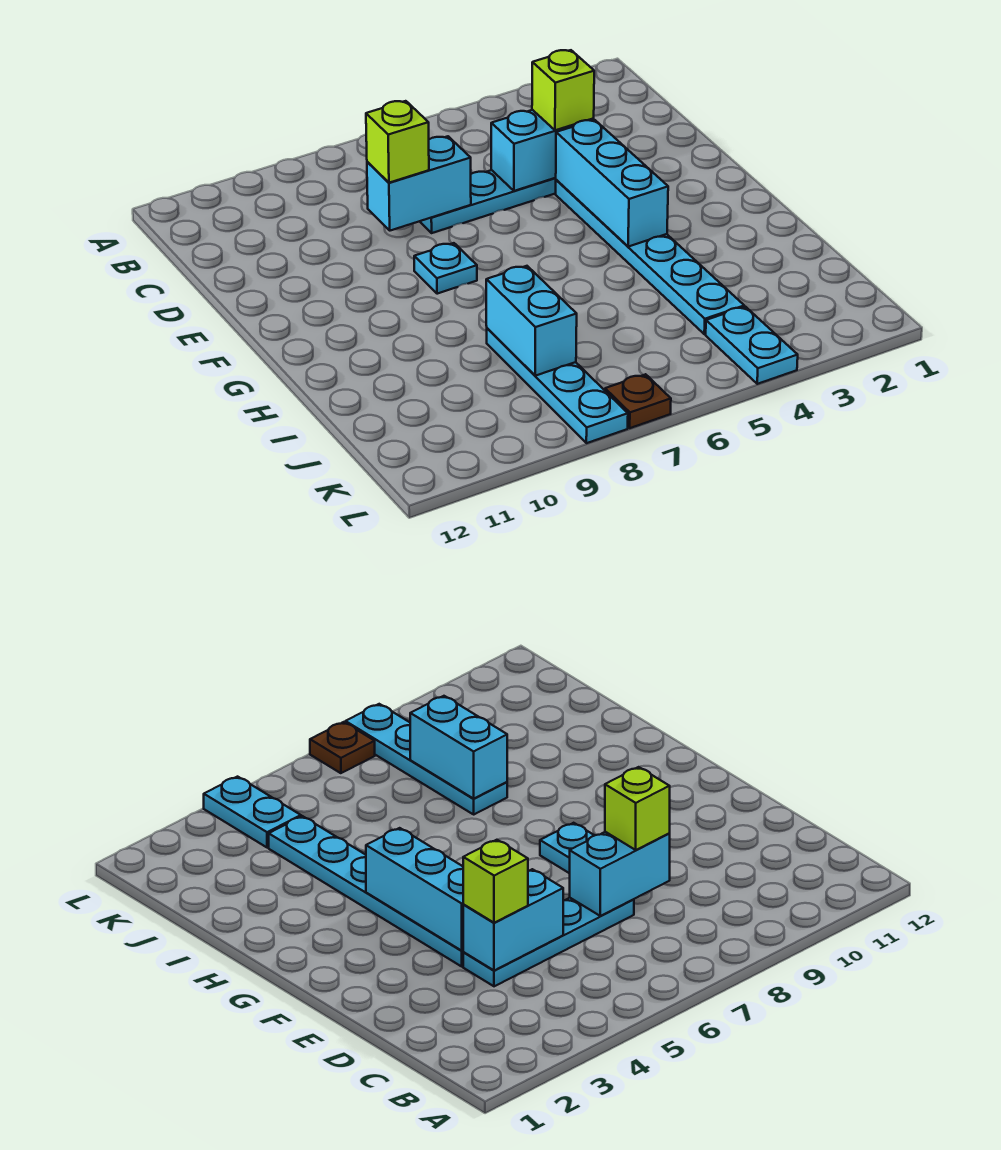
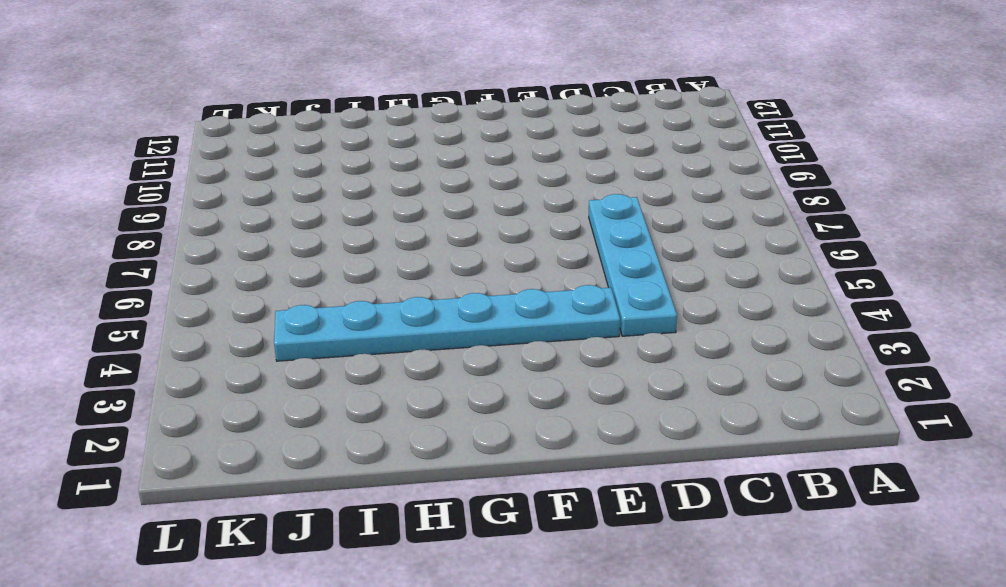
none -> cyan plate F8 level 1
none -> cyan plate I8:L8 level 1
none -> cyan plate K4:L4 level 1

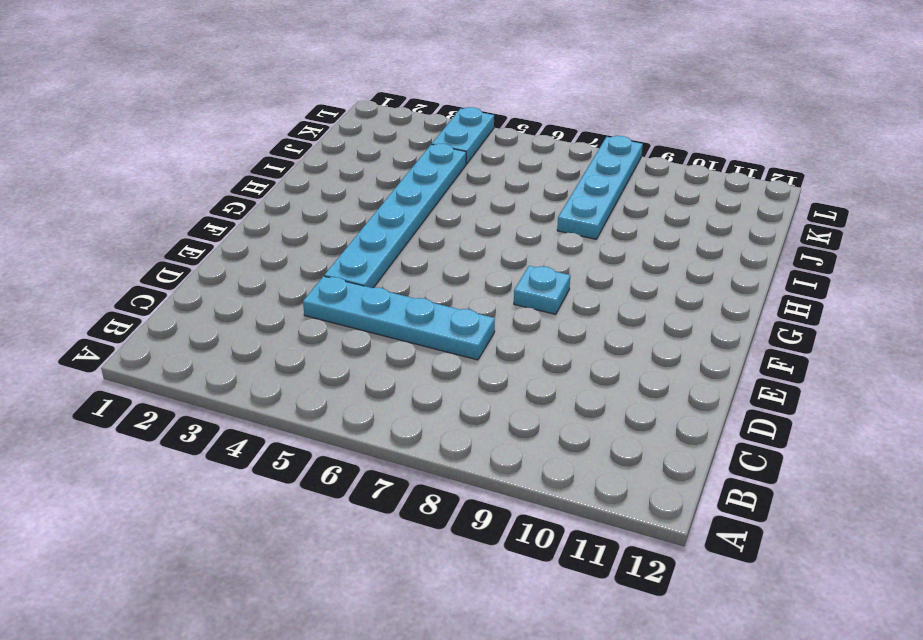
none -> brown plate L7 level 1
none -> cyan brick D4:D5 level 2
none -> cyan brick D7:D8 level 2

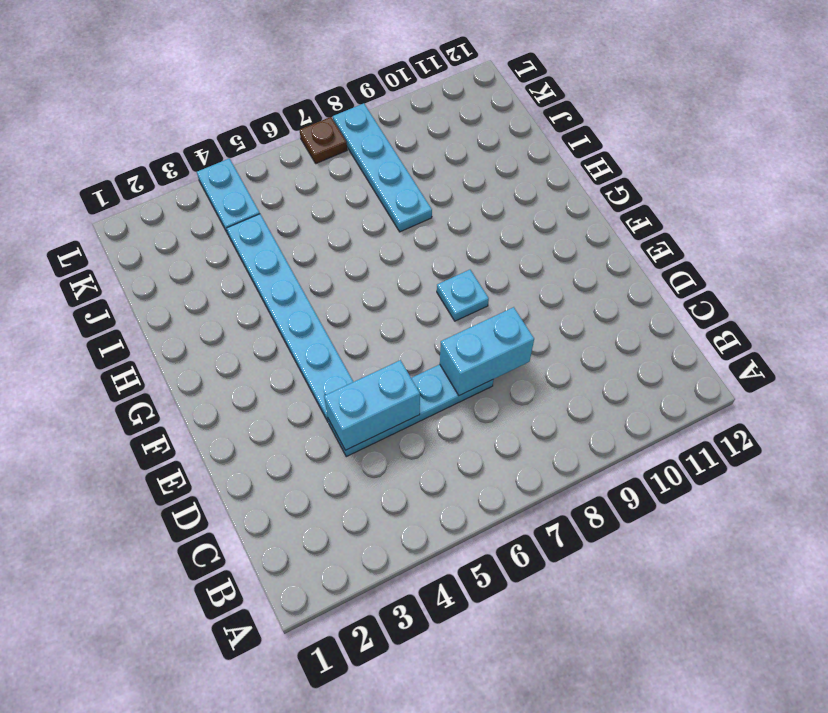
none -> cyan brick E4:G4 level 2
none -> cyan brick I8:J8 level 2
none -> lime brick D4 level 3

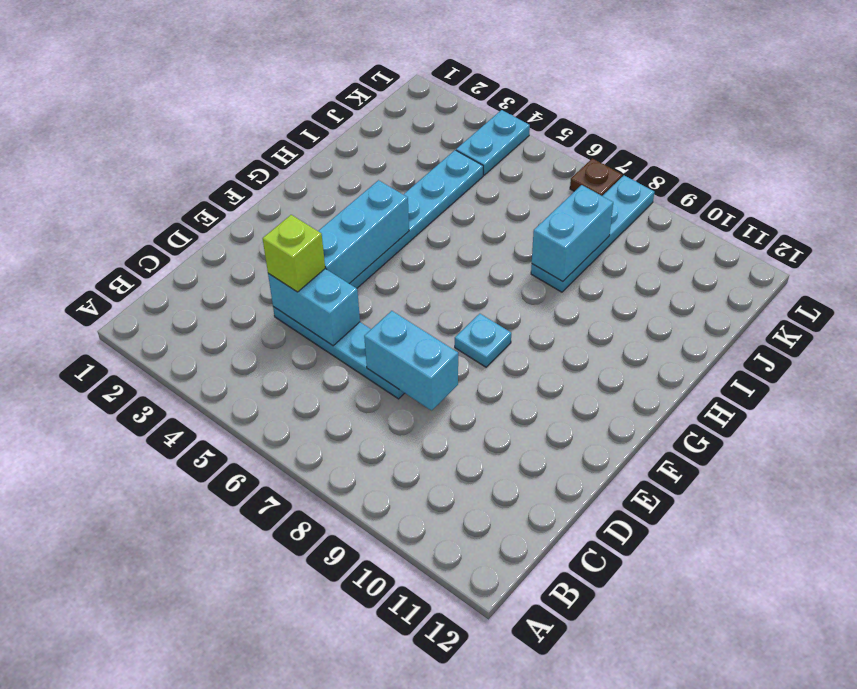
none -> lime brick D8 level 3

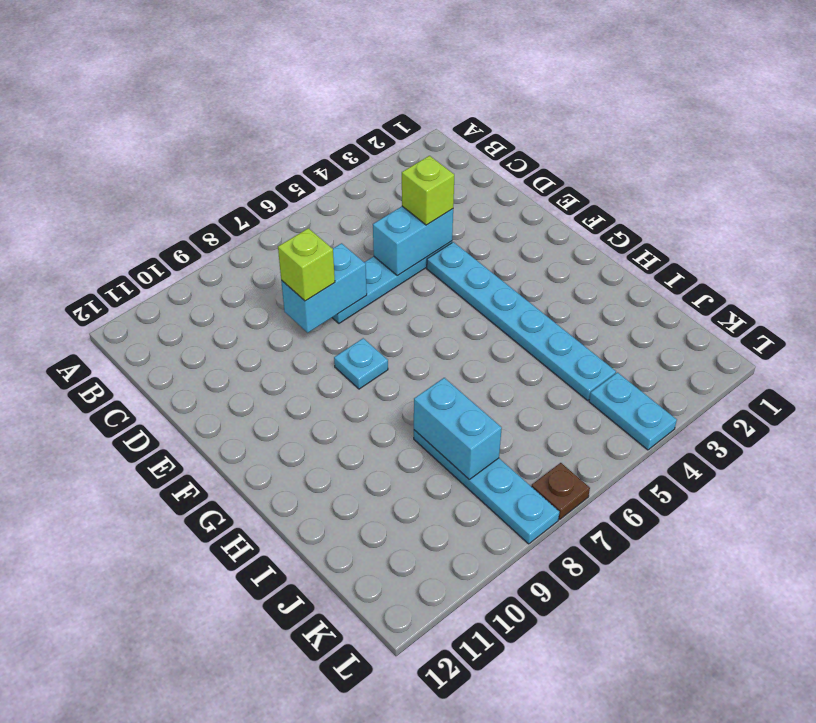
none -> cyan brick E4:G4 level 2

